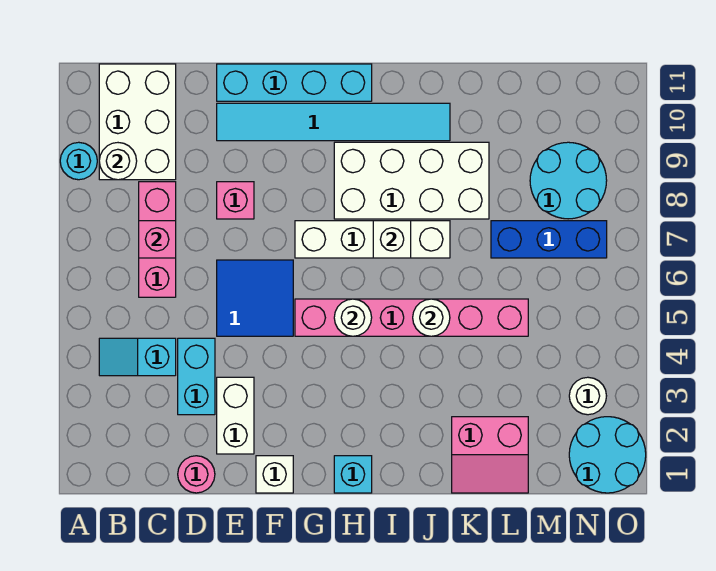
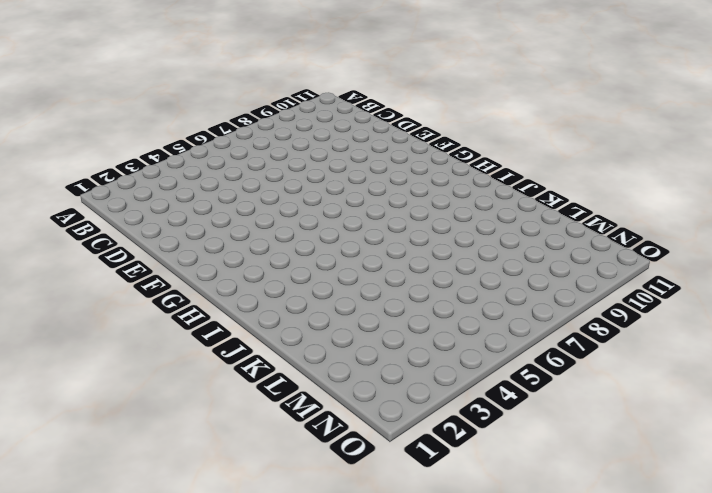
none -> cyan round brick A9 level 1
none -> cyan slope B4:C4 level 1 top C
none -> white brick B9:C11 level 1

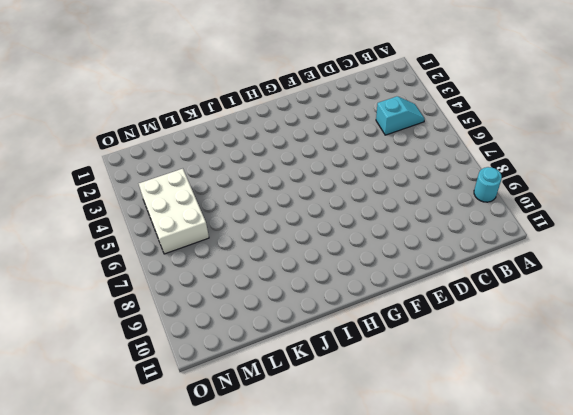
white brick M4:N6 level 1 -> white brick B9:C11 level 1
none -> pink brick C6:C8 level 1
none -> pink round brick D1 level 1
none -> cyan brick D3:D4 level 1

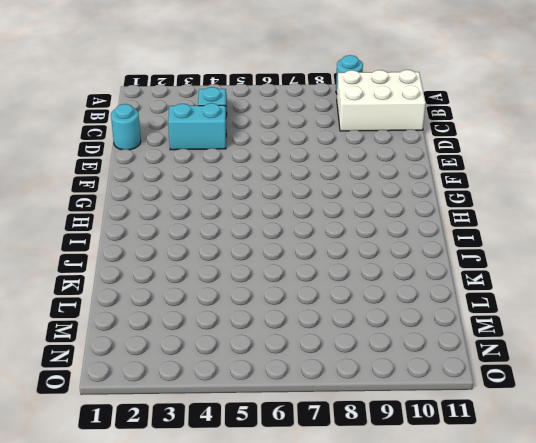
cyan round brick D1 level 1 -> pink round brick D1 level 1
none -> pink brick C6:C8 level 1
none -> white brick E2:E3 level 1
none -> blue tile E5:F6 level 1

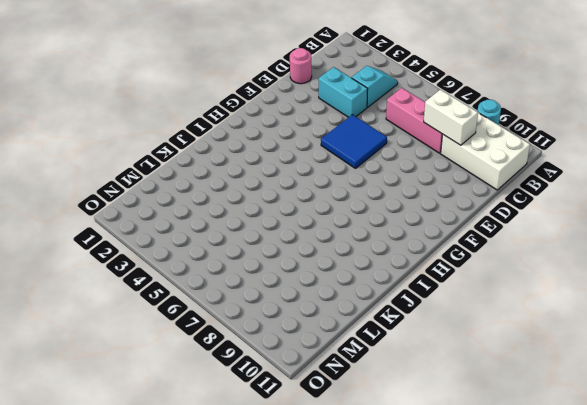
white brick C8:C9 level 2 -> white brick E2:E3 level 1
none -> pink brick E8 level 1
none -> cyan tile E10:J10 level 1
none -> cyan brick E11:H11 level 1

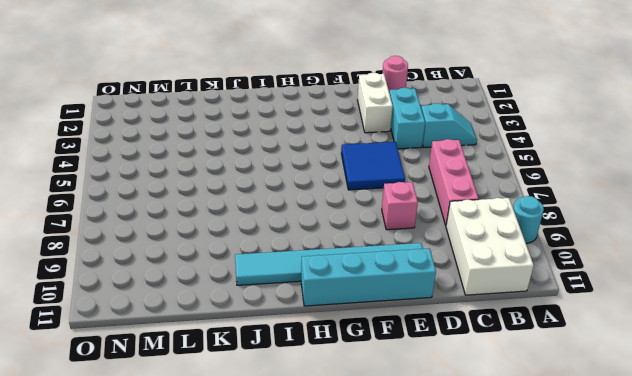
none -> white brick F1 level 1
none -> pink brick G5:L5 level 1
none -> white brick G7:J7 level 1

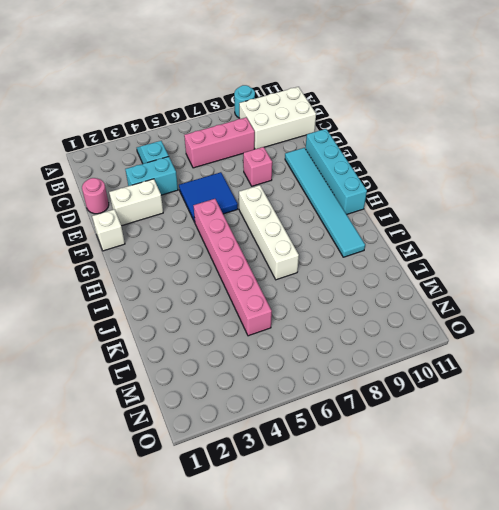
none -> cyan brick H1 level 1
none -> white brick H8:K9 level 1
none -> pink slope K1:L2 level 1 top 2

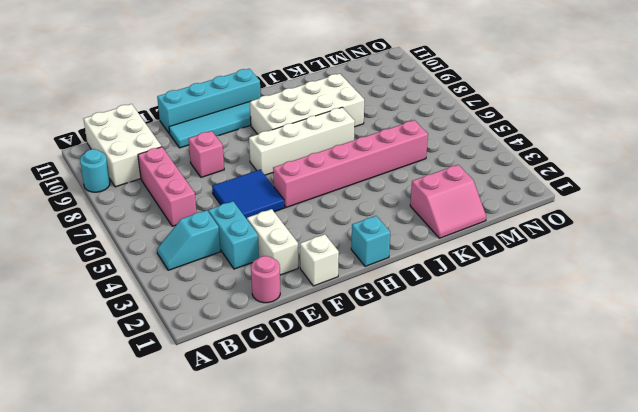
none -> blue brick L7:N7 level 1
none -> cyan round brick M8:N9 level 1
none -> cyan round brick N1:O2 level 1

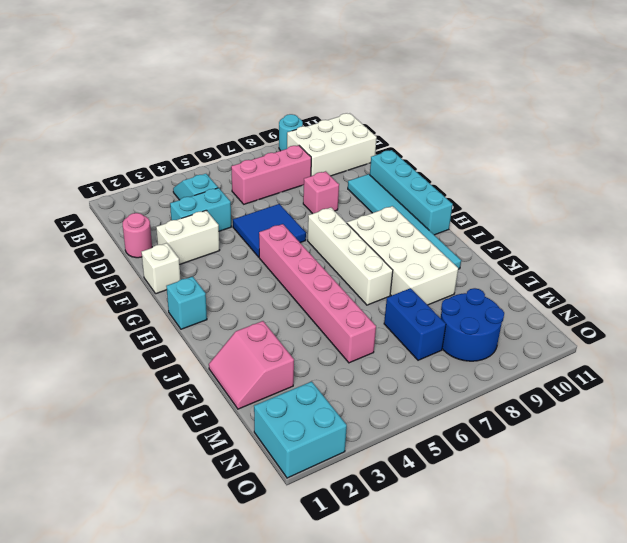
blue brick L7:M7 level 1 -> blue brick L7:N7 level 1
blue round brick M8:N9 level 1 -> cyan round brick M8:N9 level 1
cyan brick N1:O2 level 1 -> cyan round brick N1:O2 level 1
none -> white round brick N3 level 1
none -> white round brick B9 level 2
none -> pink brick C7 level 2

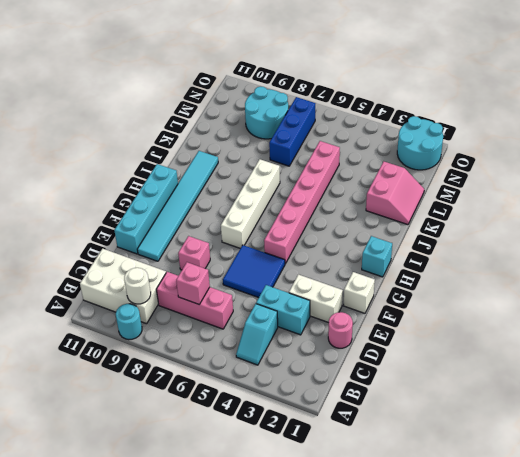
none -> white brick H8:K9 level 1
none -> white round brick N3 level 1
none -> white round brick H5 level 2

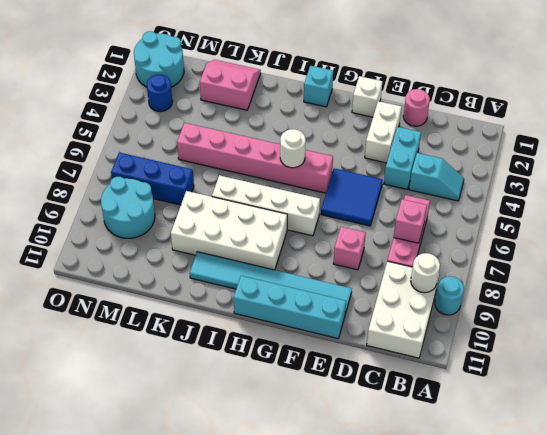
blue round brick N3 level 1 -> white round brick N3 level 1
none -> white brick I7 level 2
none -> white round brick J5 level 2

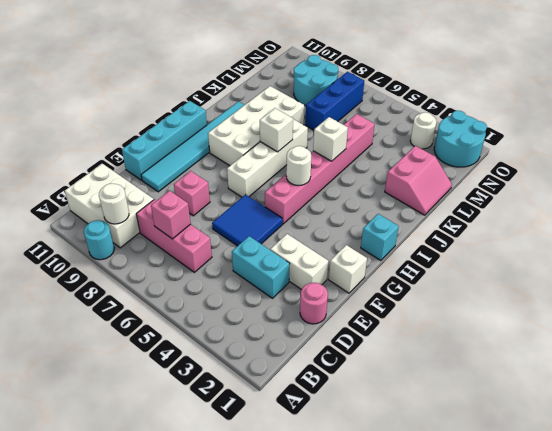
white brick J5 level 2 -> white round brick J5 level 2
none -> cyan slope B4:C4 level 1 top C

